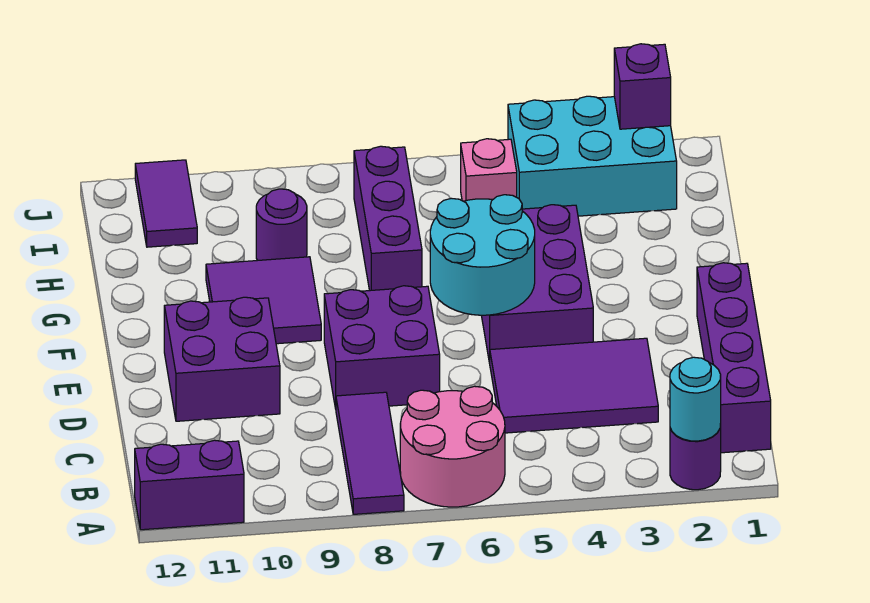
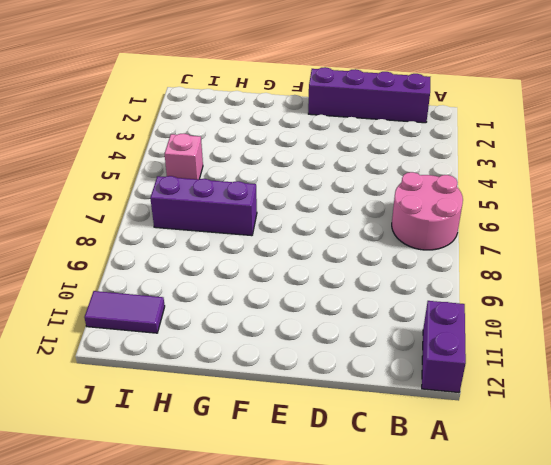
none -> purple round brick A2 level 1
none -> purple tile A8:C8 level 1
none -> purple tile C3:D5 level 1

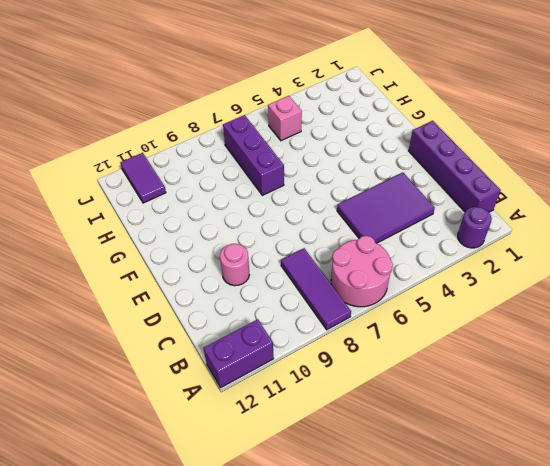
pink round brick D10 level 1 -> purple brick D10:E11 level 1
none -> purple brick D7:E8 level 1
none -> purple brick E4:G5 level 1
none -> purple tile F9:G10 level 1

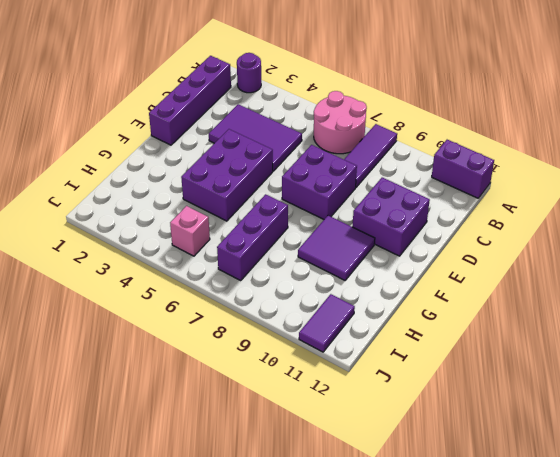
none -> purple round brick H9 level 1
none -> cyan brick I2:J4 level 1
none -> cyan round brick A2 level 2

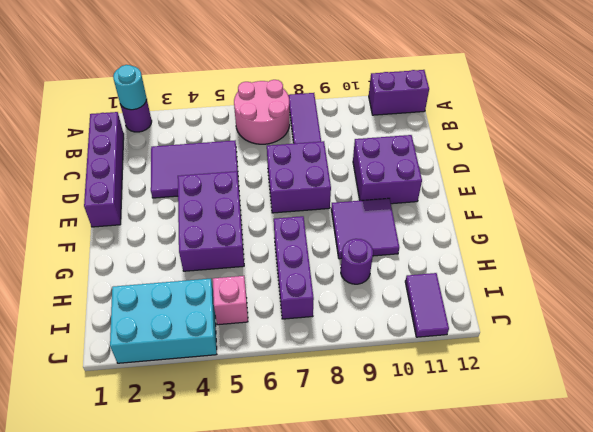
none -> cyan round brick E5:F6 level 2
none -> purple brick J2 level 2

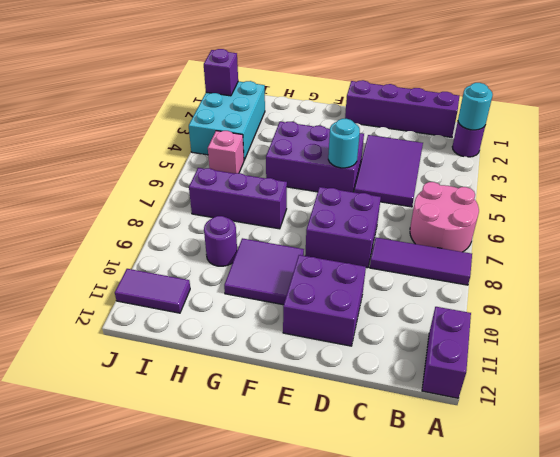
cyan round brick E5 level 2 -> cyan round brick E5:F6 level 2

